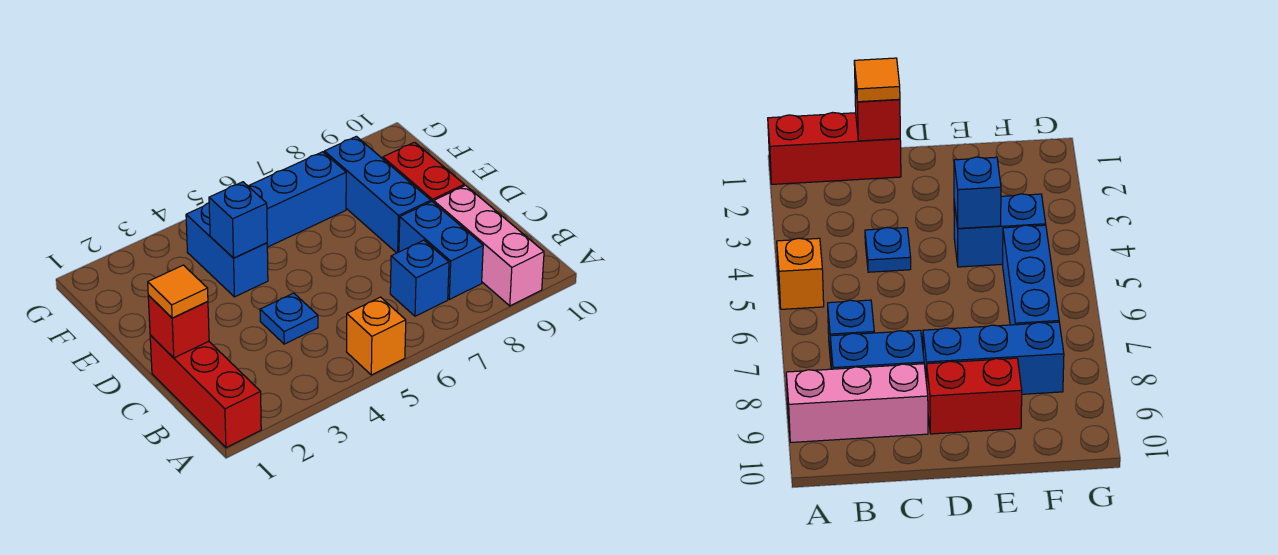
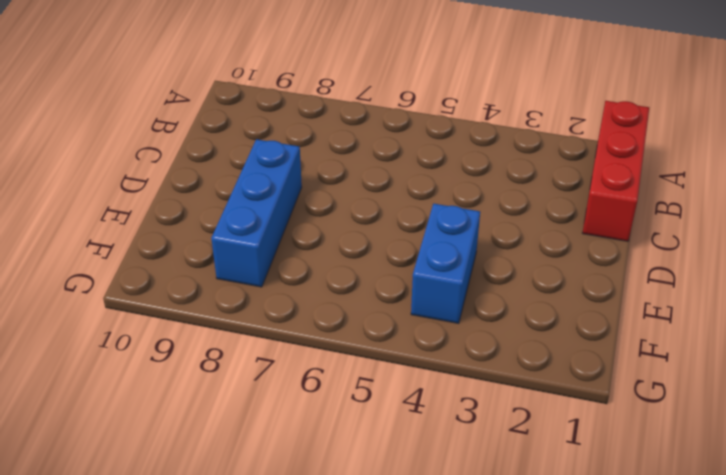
none -> orange brick A5 level 1
none -> pink brick A9:C9 level 1
none -> blue brick B7 level 1

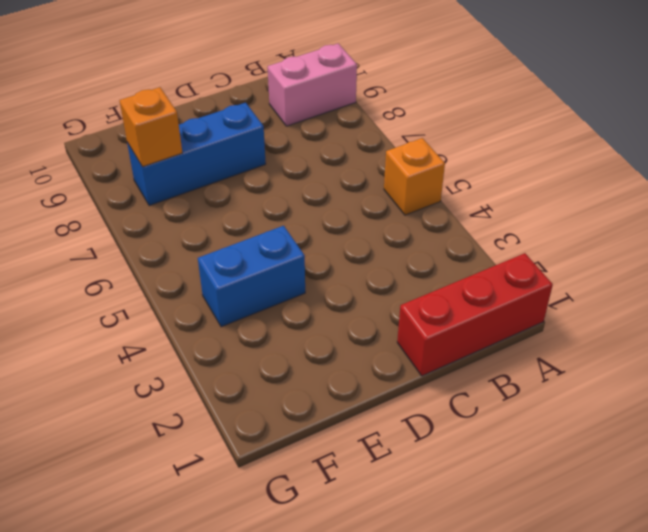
pink brick A9:B9 level 1 -> pink brick A9:C9 level 1
orange brick F8 level 2 -> none
none -> blue brick B7 level 1
none -> blue brick B8:C8 level 1
none -> blue plate C4 level 1

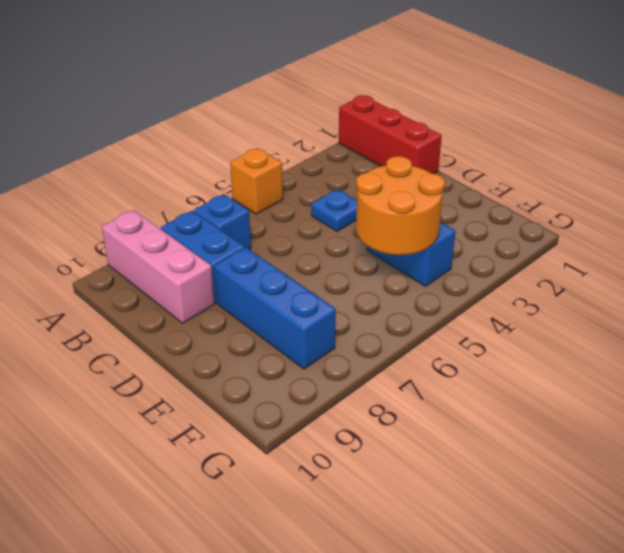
orange round brick E4:F5 level 2 -> blue brick E4 level 2
none -> red brick D9:E9 level 1
none -> blue brick F5:F7 level 1
none -> red brick C1 level 2

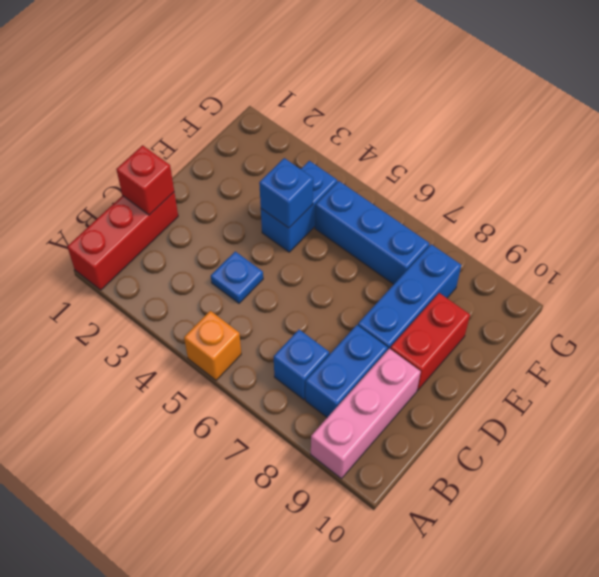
none -> orange tile C1 level 3

